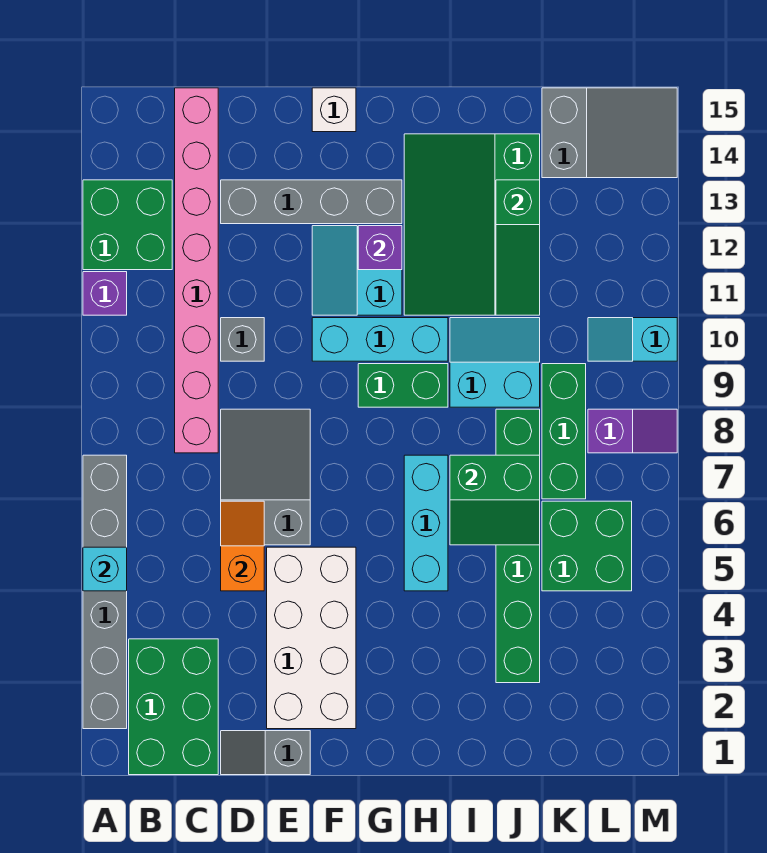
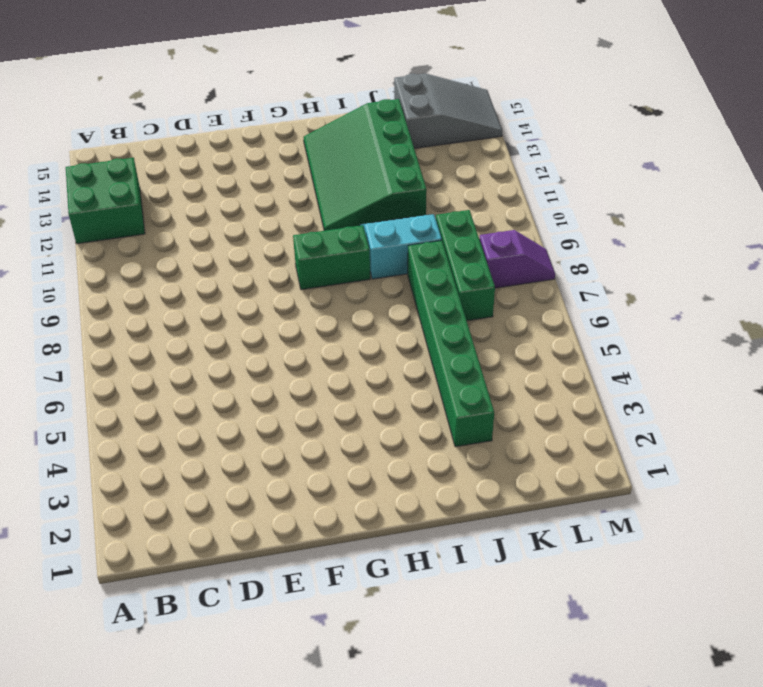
none -> grey brick A2:A7 level 1
none -> purple brick A11 level 1
none -> green brick B1:C3 level 1

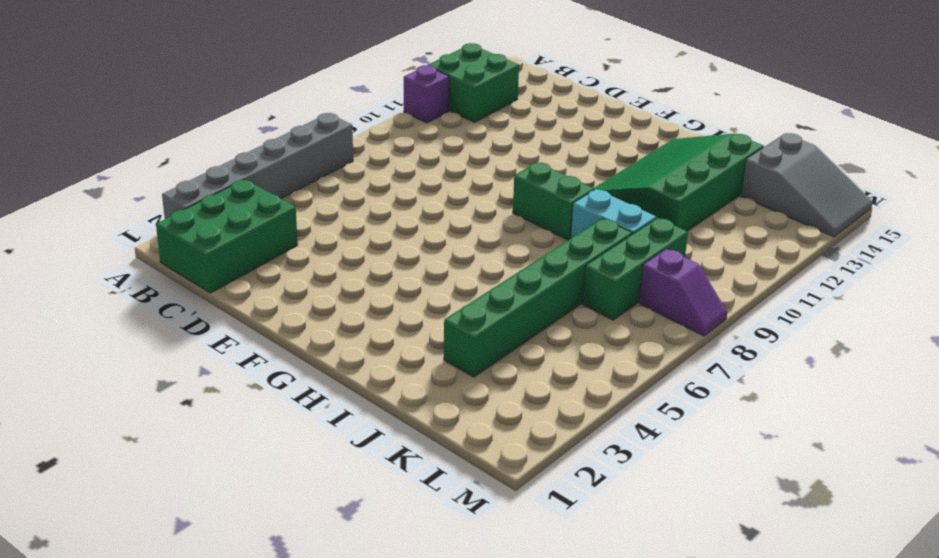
none -> pink brick C8:C15 level 1
none -> grey slope D1:E1 level 1 top E
none -> grey slope D6:E8 level 1 top 6

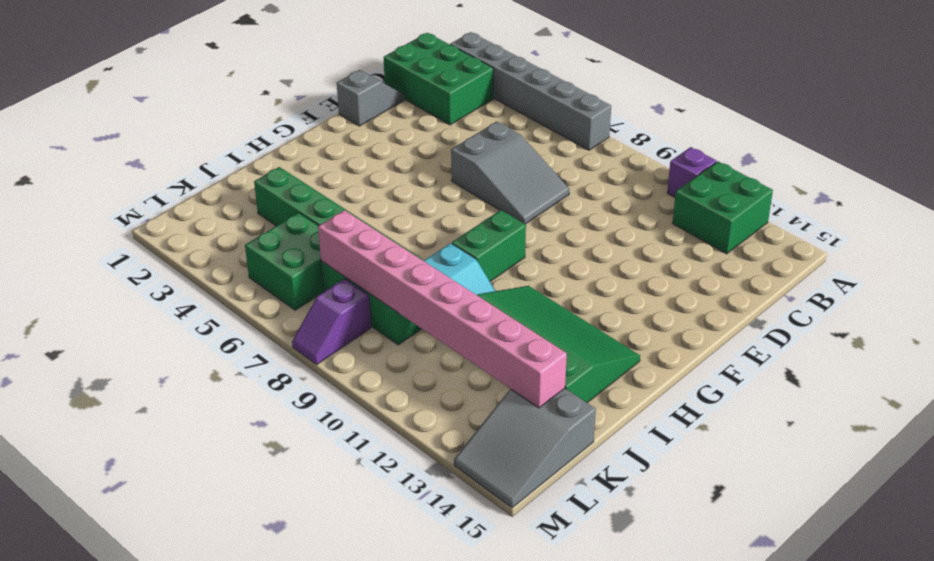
pink brick K7:K14 level 2 -> pink brick C8:C15 level 1
none -> grey brick D10 level 1
none -> grey brick D13:G13 level 1
none -> white brick E2:F5 level 1

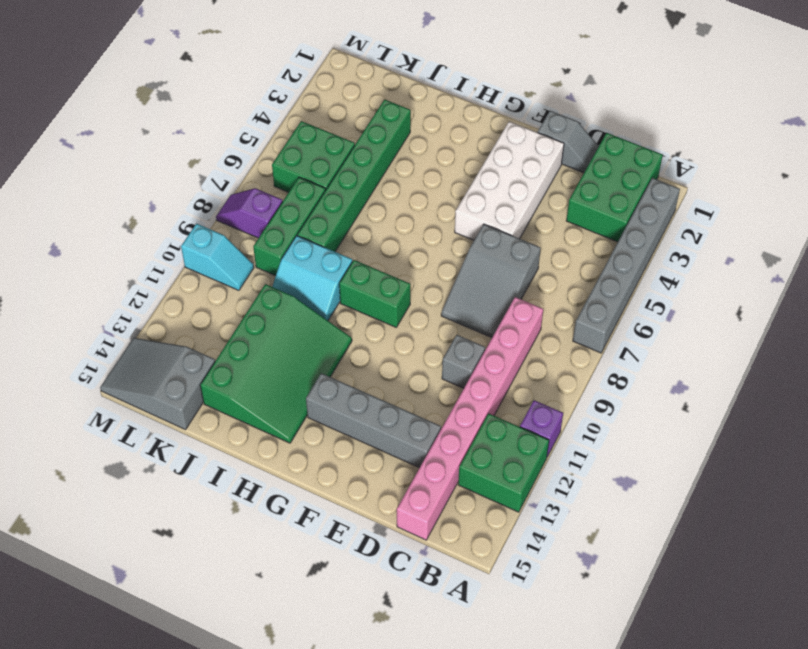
none -> cyan brick F10:H10 level 1
none -> cyan slope F11:G12 level 1 top G
none -> white brick F15 level 1

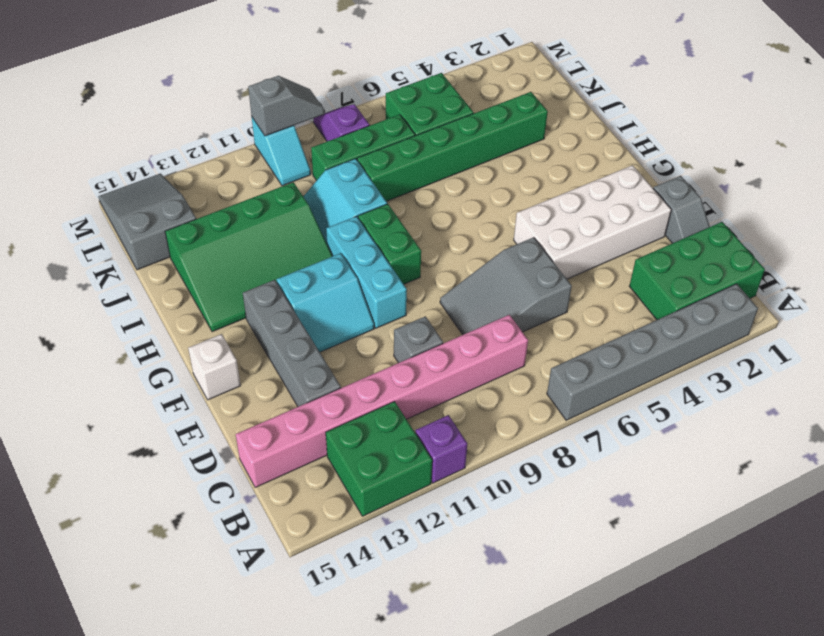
grey slope M9:M10 level 2 top 10 -> none
none -> cyan brick H5:H7 level 1
none -> cyan brick A5 level 2
none -> orange slope D5:D6 level 2 top 5

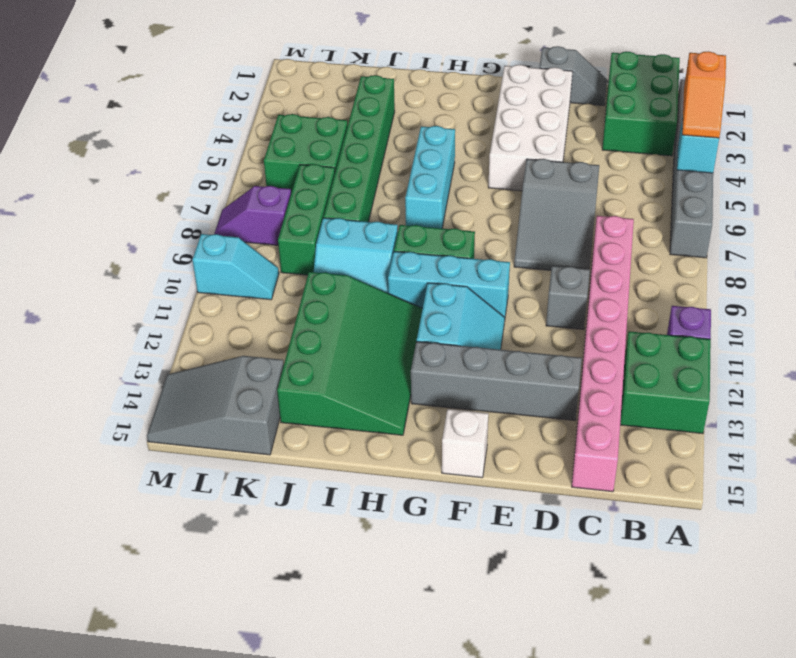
orange slope A4:A5 level 3 top 4 -> orange slope D5:D6 level 2 top 5
none -> purple brick G12 level 2
none -> green slope I6:J7 level 2 top 7
none -> green slope J11:J13 level 2 top 13

